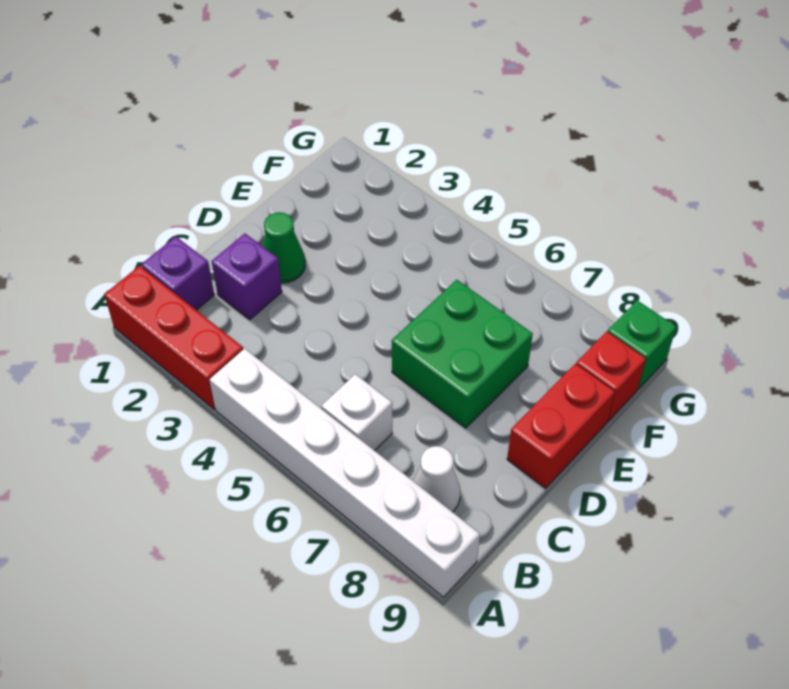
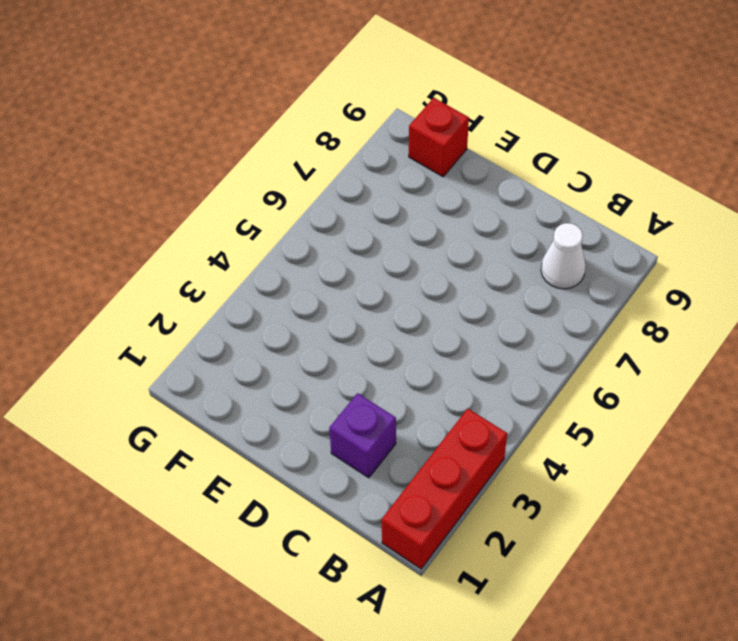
none -> white brick A4:A9 level 1
none -> purple brick B1 level 1

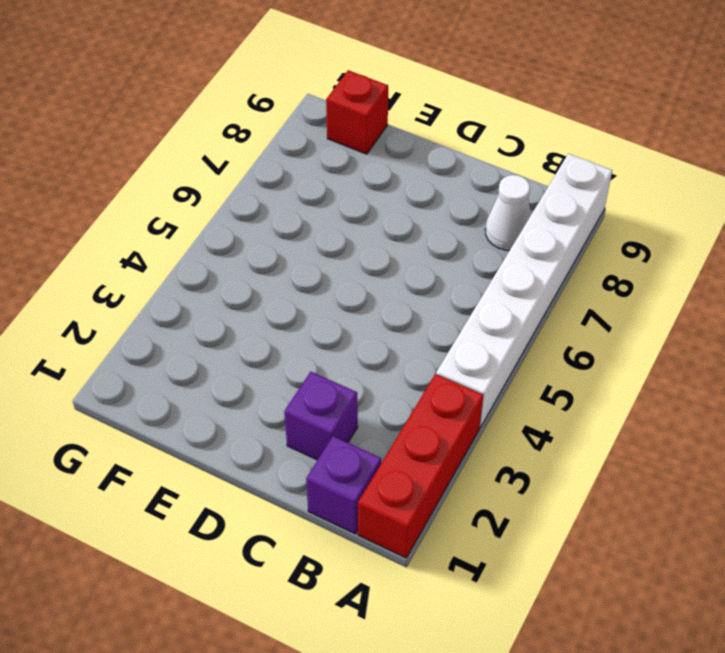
none -> white brick B6 level 1
none -> green cone D2 level 1

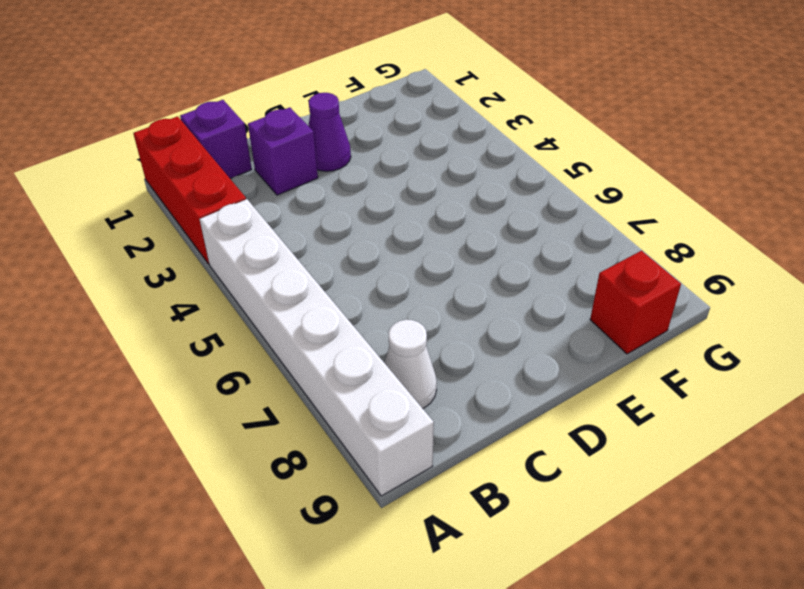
purple cone D2 level 1 -> green cone D2 level 1
none -> white brick B6 level 1
none -> green brick D6:E7 level 1

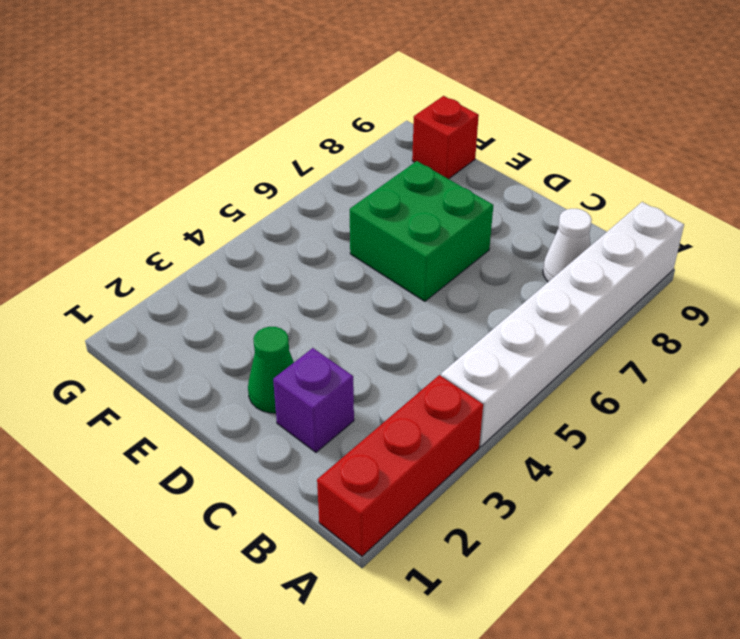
none -> purple brick B1 level 1
none -> white brick B6 level 1

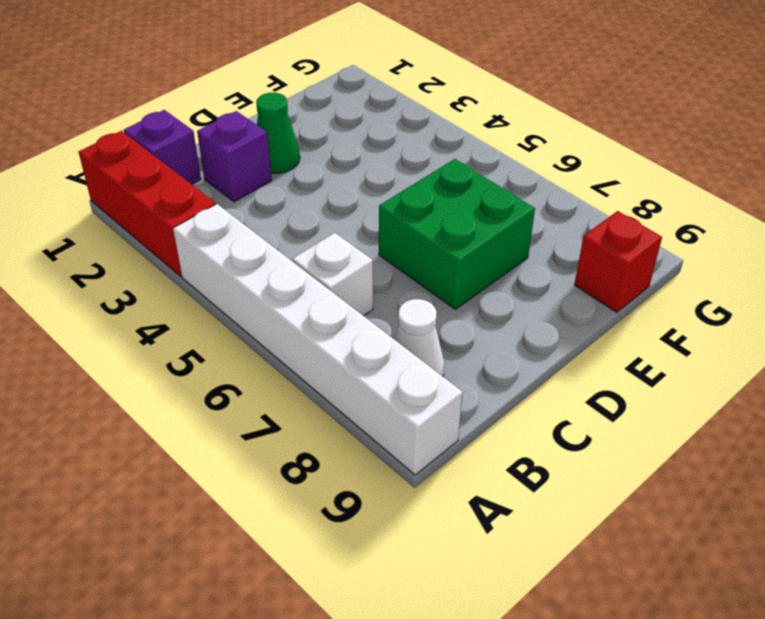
none -> red brick D9:E9 level 1
none -> green brick G9 level 1

